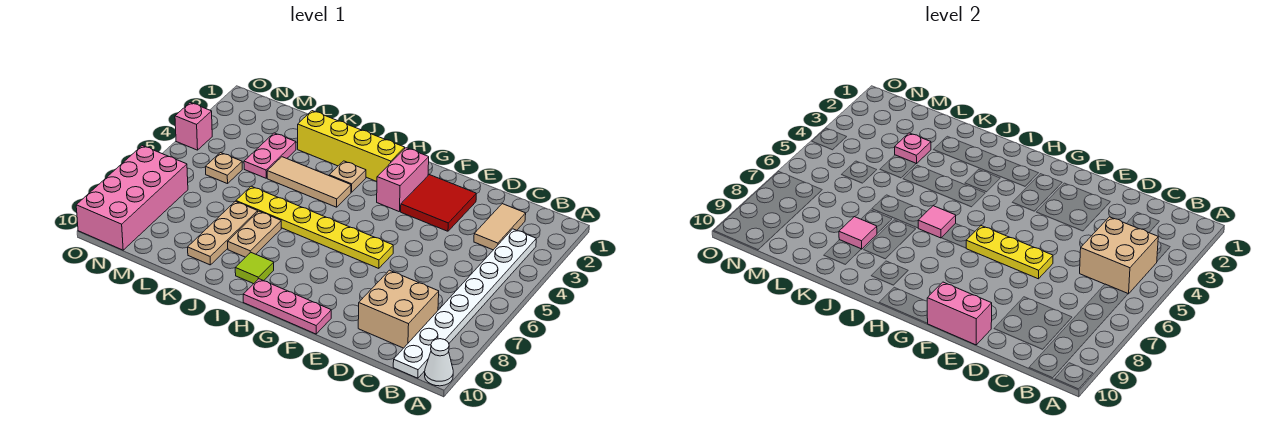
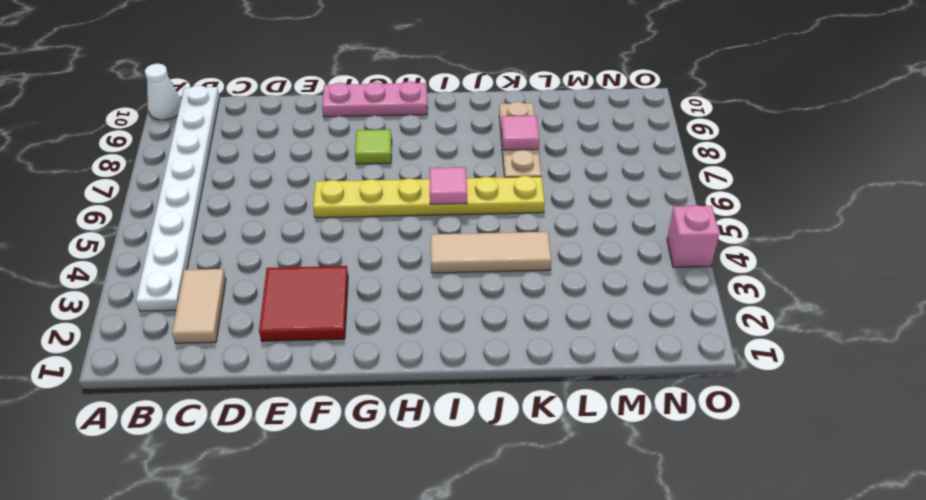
lime tile G8 level 1 -> lime tile I9 level 1
none -> tan brick C8:D9 level 1
none -> pink brick G2:G3 level 1
none -> yellow brick H2:K2 level 1

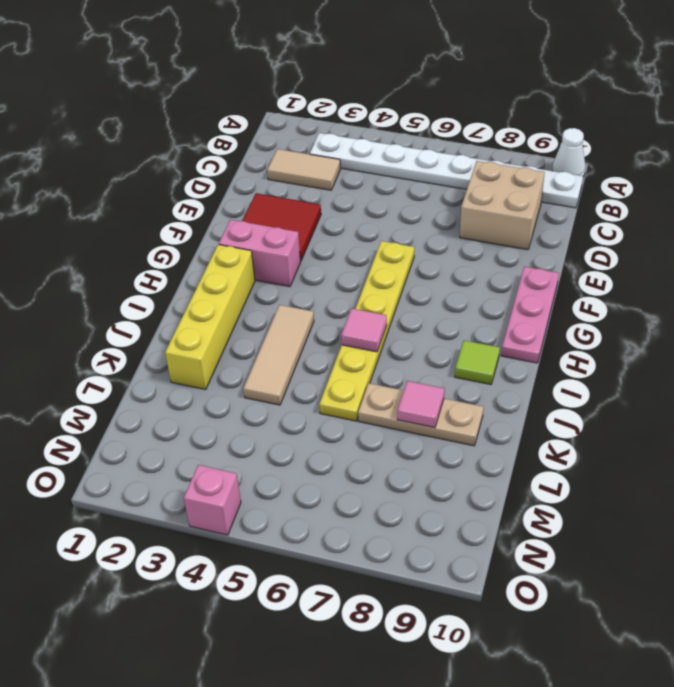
none -> tan plate I3 level 1
none -> tan plate J7:J8 level 1
none -> pink plate L3:L4 level 1

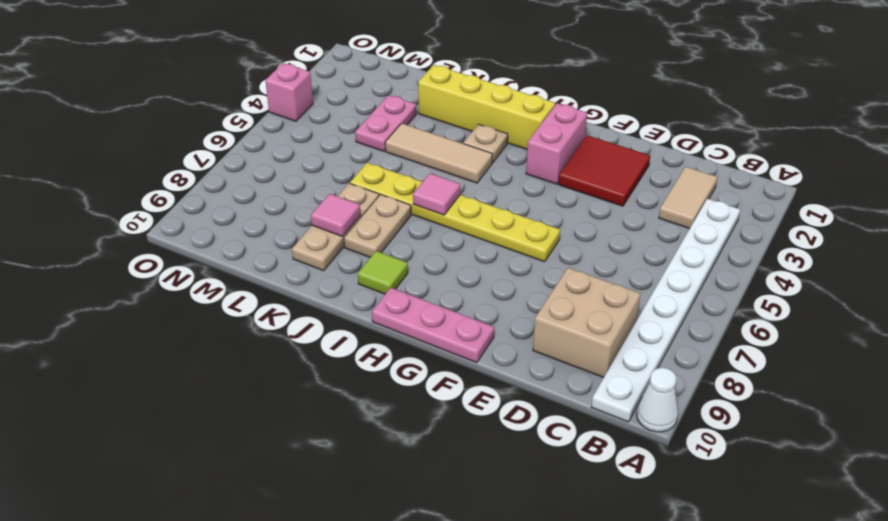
none -> tan plate M5 level 1
none -> pink brick N7:O10 level 1
none -> tan brick B4:C5 level 2

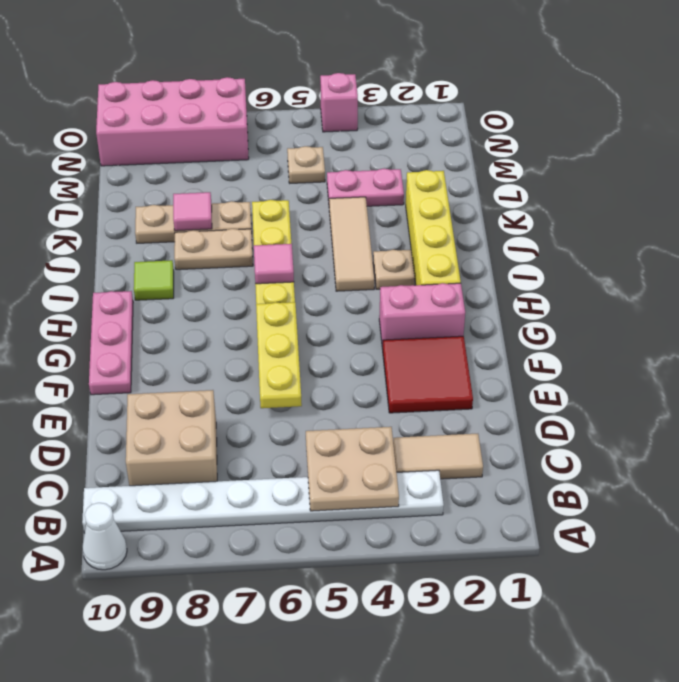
tan plate B4:C5 level 2 -> tan brick B4:C5 level 2
none -> pink brick E10:F10 level 2
none -> pink plate L3 level 2

